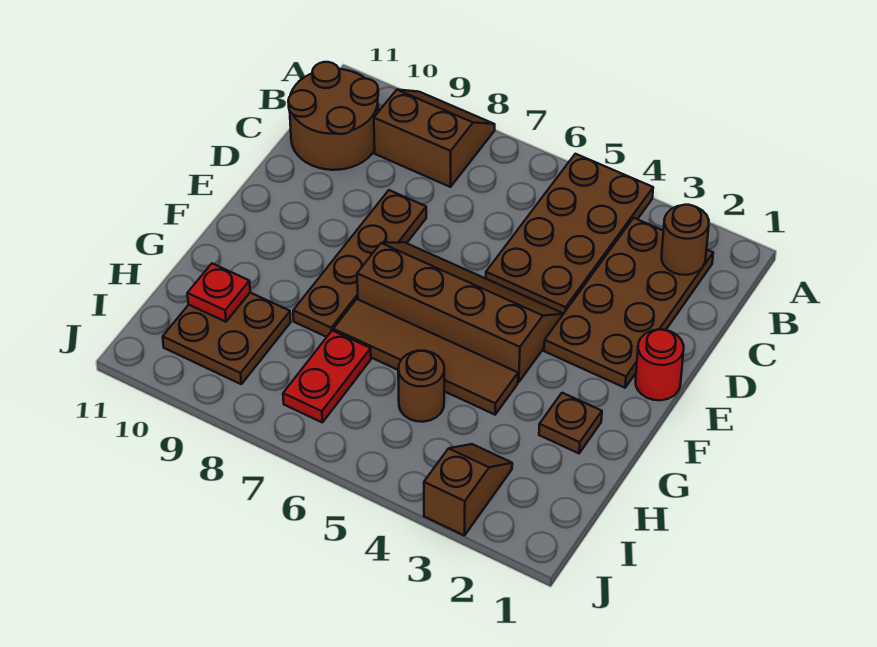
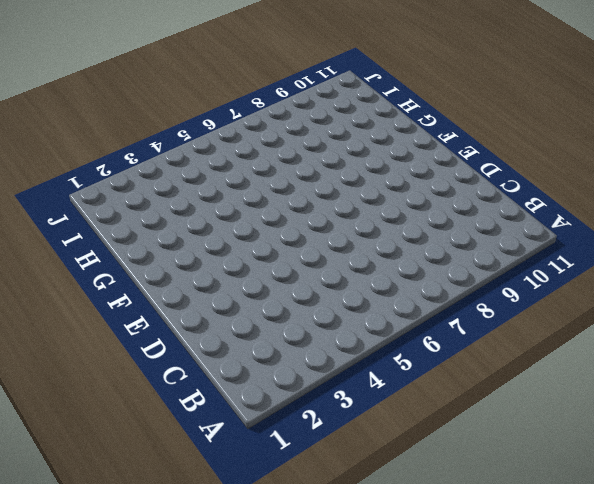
none -> brown plate A4:D5 level 1
none -> brown slope A8:B9 level 1 top B
none -> brown plate B2:E3 level 1

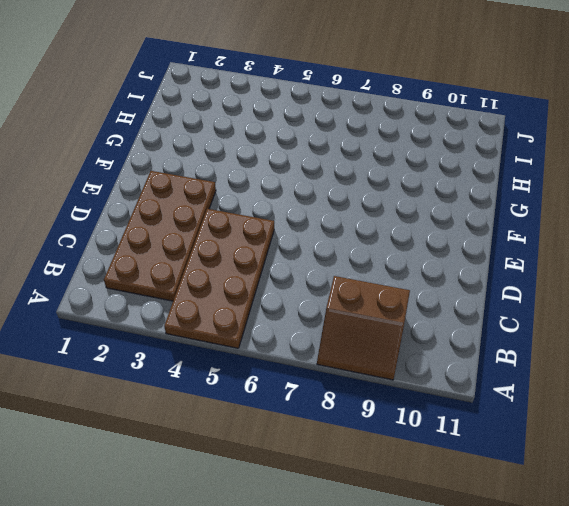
none -> brown round brick B10:C11 level 1
none -> brown plate D8:G8 level 1
none -> red round brick E1 level 1

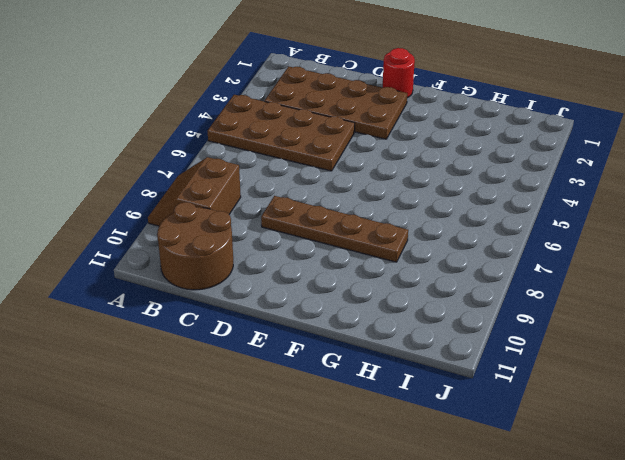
none -> brown slope E4:F7 level 1 top F
none -> brown plate G2 level 1
none -> brown tile G4:G7 level 1

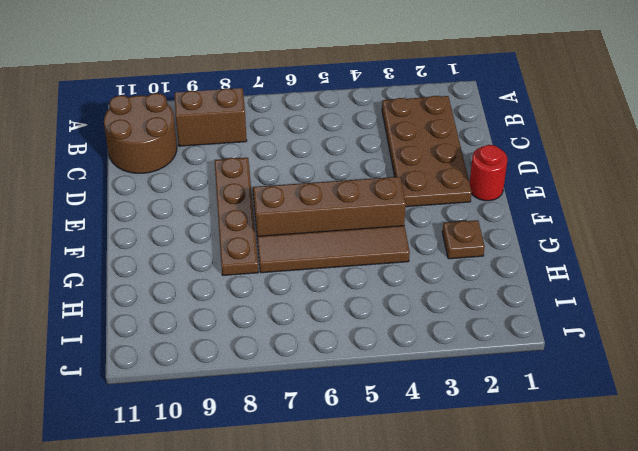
none -> brown plate A4:D5 level 1
none -> brown round brick H5 level 1
none -> red plate H7:I7 level 1

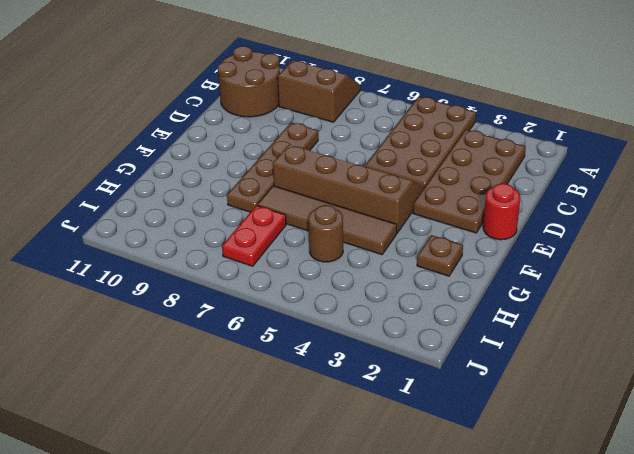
none -> brown plate H9:I10 level 1
none -> brown slope I3:J3 level 1 top J
none -> brown round brick B2 level 2

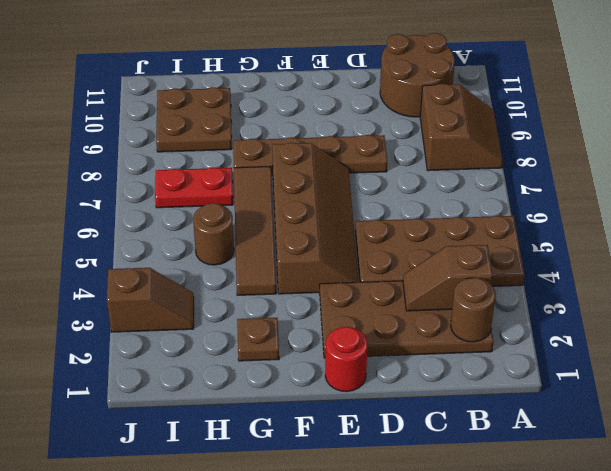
brown slope B3:C3 level 2 top B -> none
none -> red plate H10 level 2

